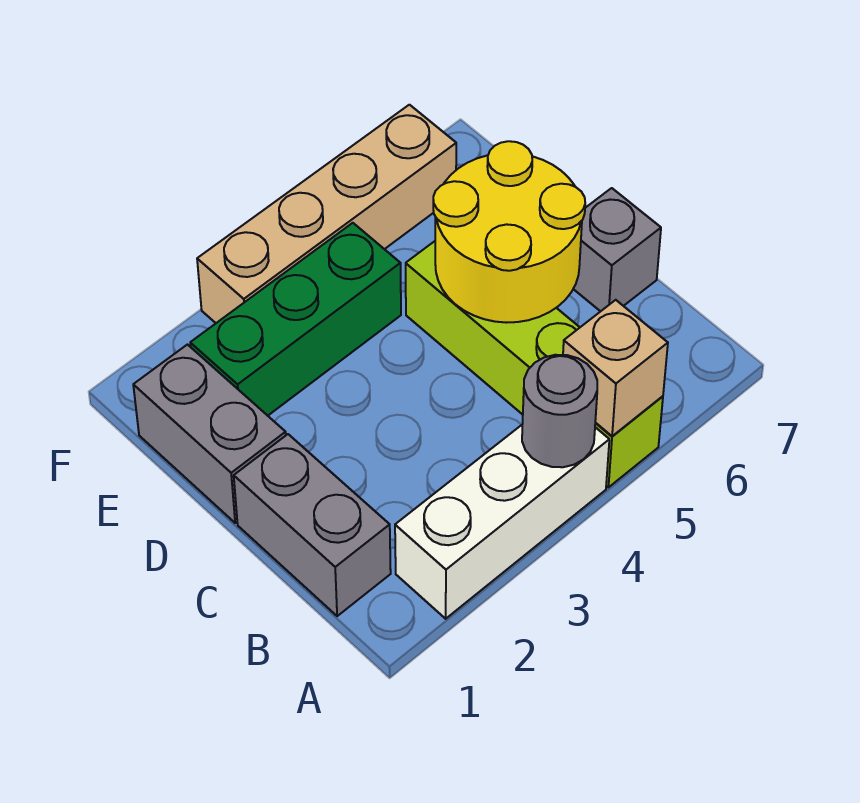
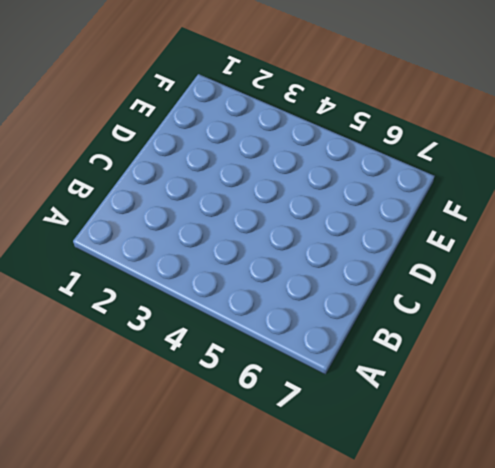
none -> white brick A2:A4 level 1
none -> lime brick A5:D5 level 1

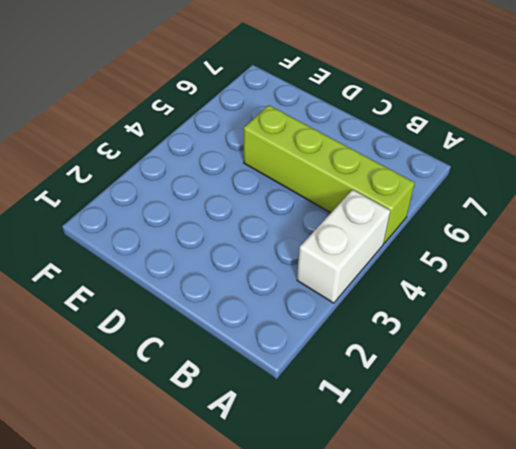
white brick A3:A4 level 1 -> white brick A2:A4 level 1
none -> grey brick B1:C1 level 1
none -> grey brick C7 level 1

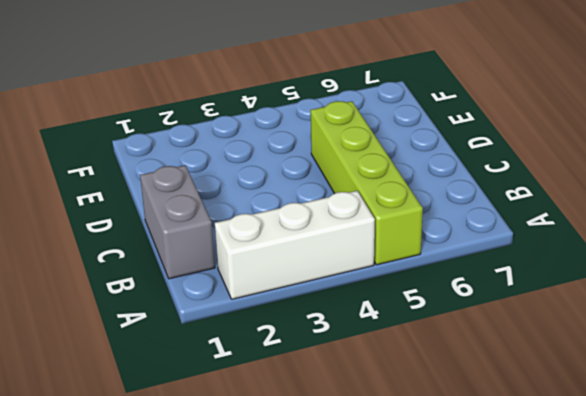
none -> grey brick C7 level 1
none -> grey brick D1:E1 level 1

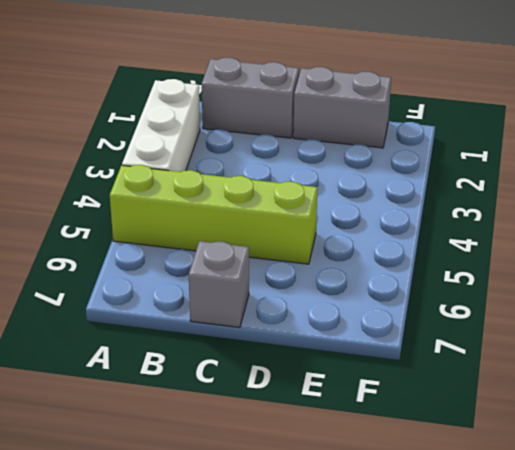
none -> green brick E2:E4 level 1
none -> tan brick F3:F6 level 1

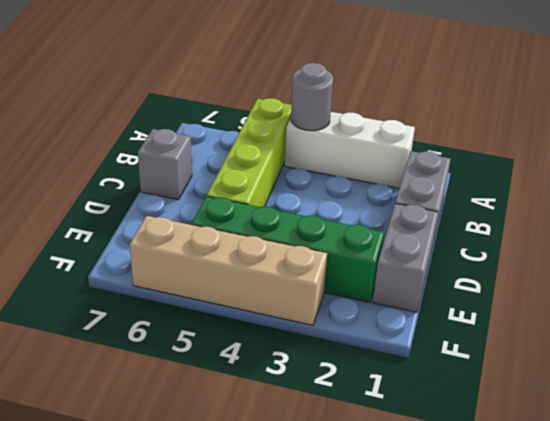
green brick E2:E5 level 1 -> green brick E2:E4 level 1
none -> tan brick A5 level 2
none -> yellow round brick C5:D6 level 2

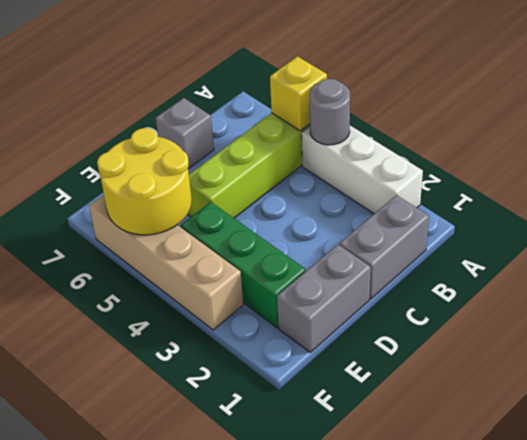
yellow brick A5 level 2 -> tan brick A5 level 2
yellow round brick E5:F6 level 2 -> yellow round brick C5:D6 level 2

